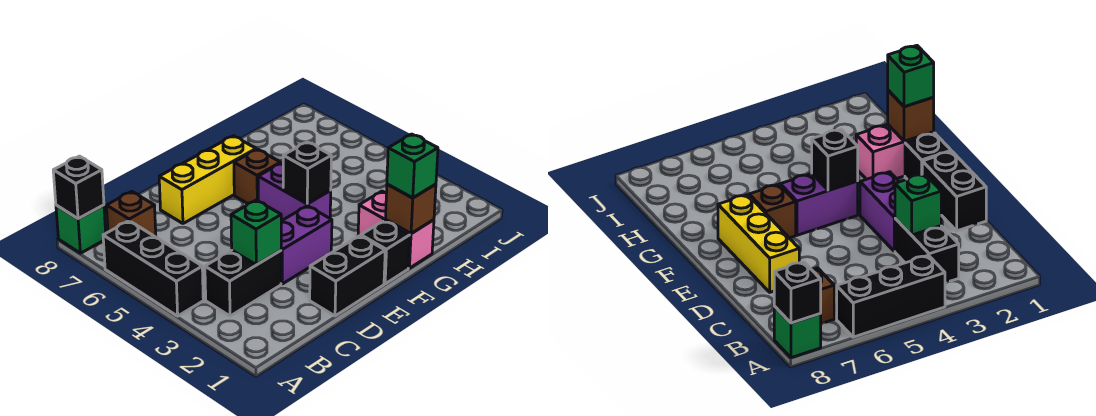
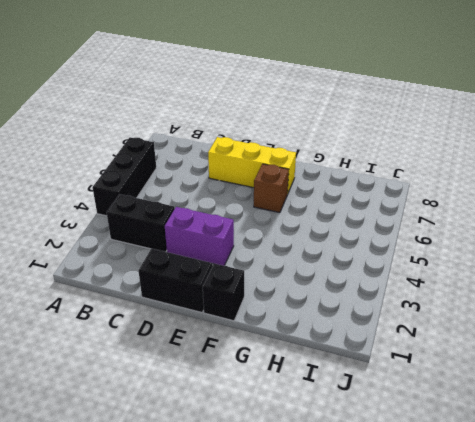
none -> green brick A8 level 1
none -> brown brick B7 level 1
none -> purple brick F4:F5 level 1

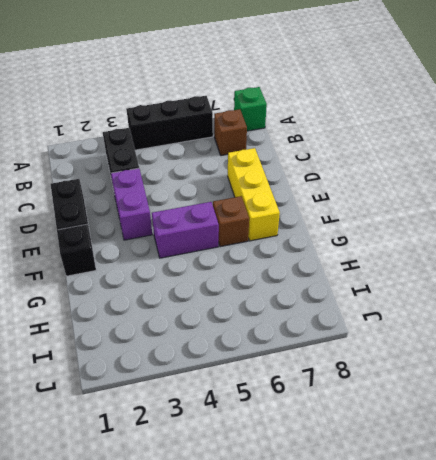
none -> pink brick G1:G2 level 1
none -> black brick A8 level 2
none -> green brick C3 level 2

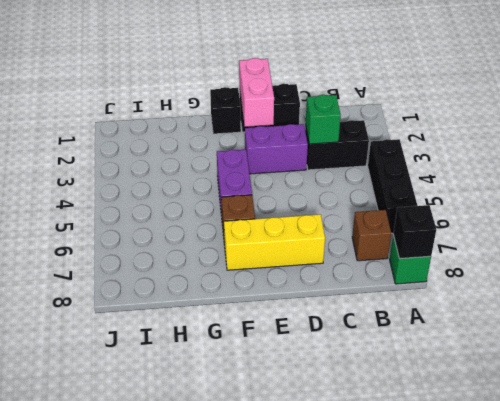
pink brick E1:E2 level 2 -> pink brick G1:G2 level 1
none -> black brick F4 level 2
none -> brown brick G1 level 2
none -> green brick G1 level 3

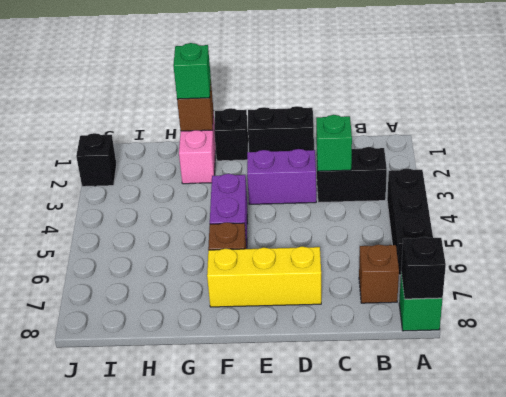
black brick J2 level 1 -> black brick F4 level 2

